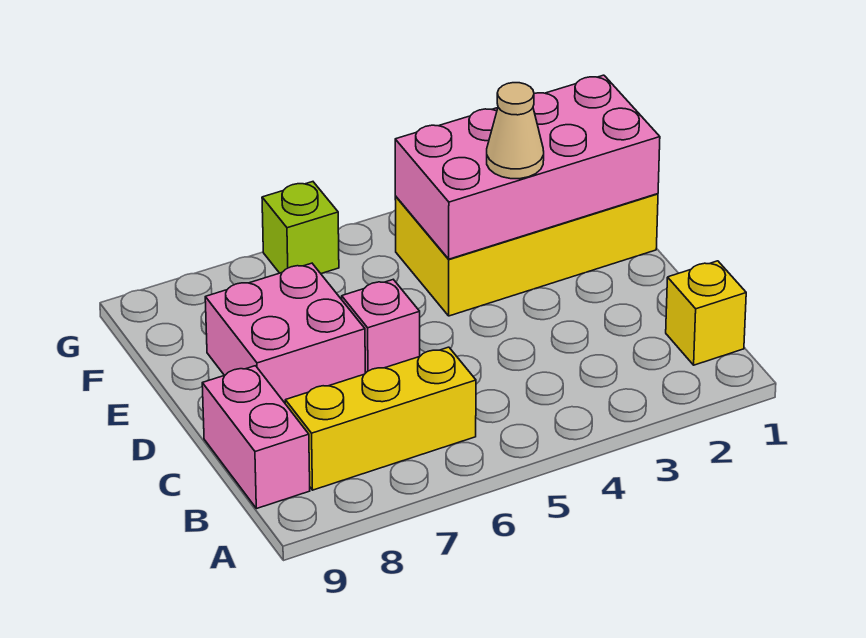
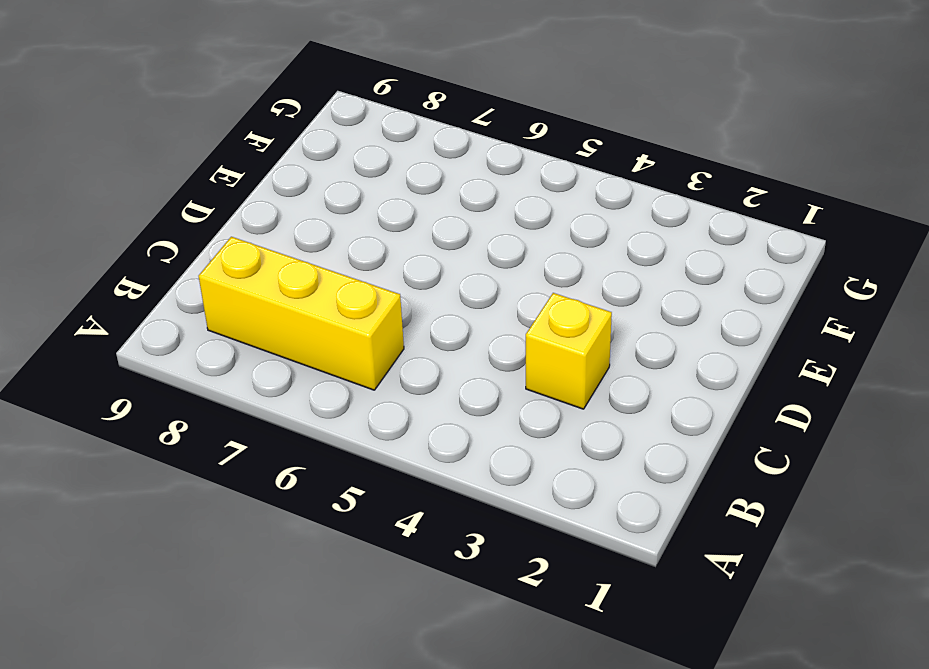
yellow brick C3 level 1 -> yellow brick B1 level 1
none -> pink brick B9:C9 level 1
none -> pink brick D6 level 1

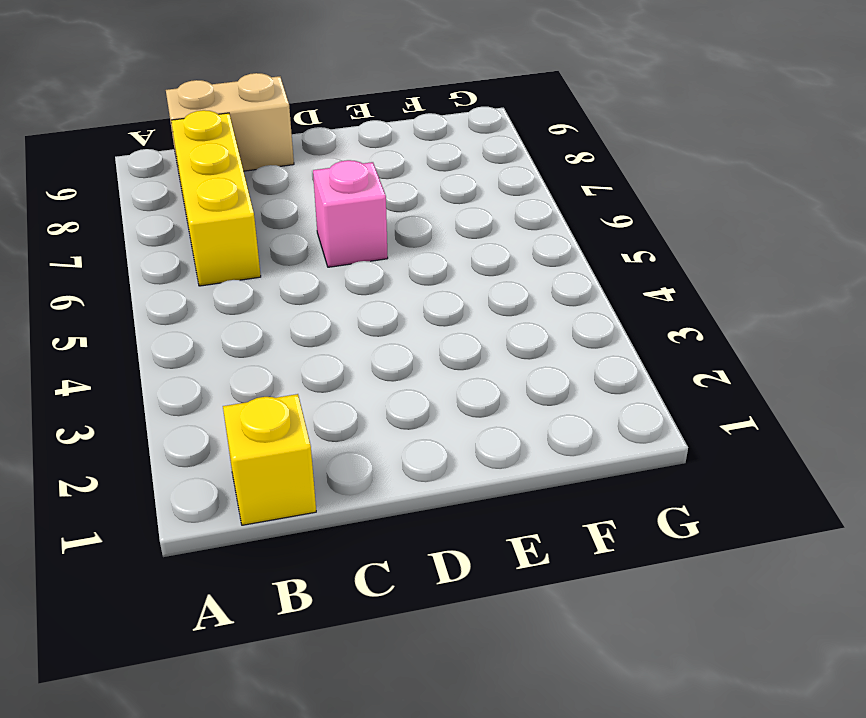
tan brick B9:C9 level 1 -> pink brick B9:C9 level 1
none -> pink brick D7:E8 level 1
none -> yellow brick E1:F4 level 1

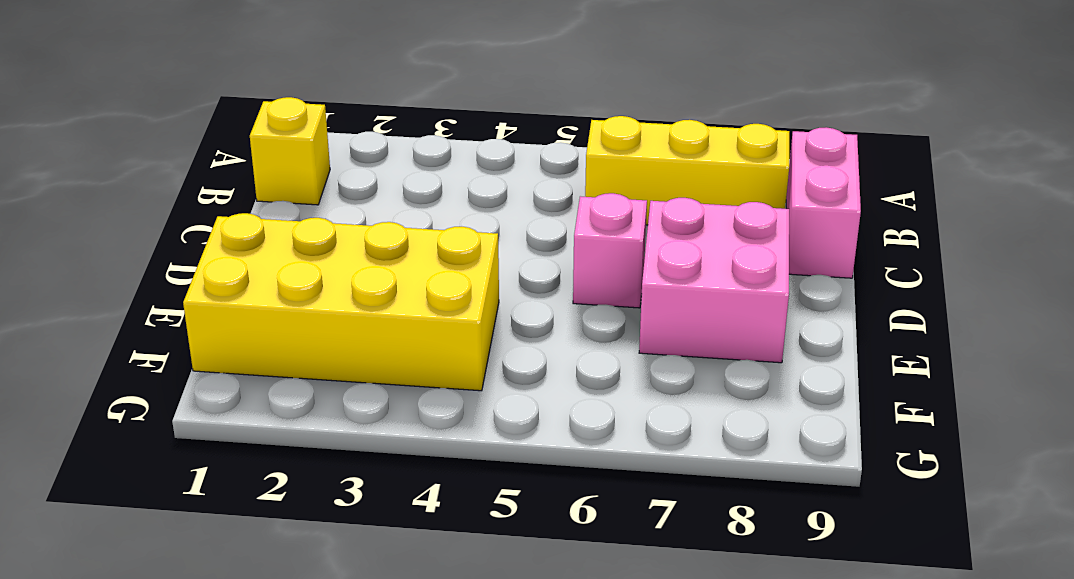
none -> lime brick G6 level 1
none -> pink brick E1:F4 level 2

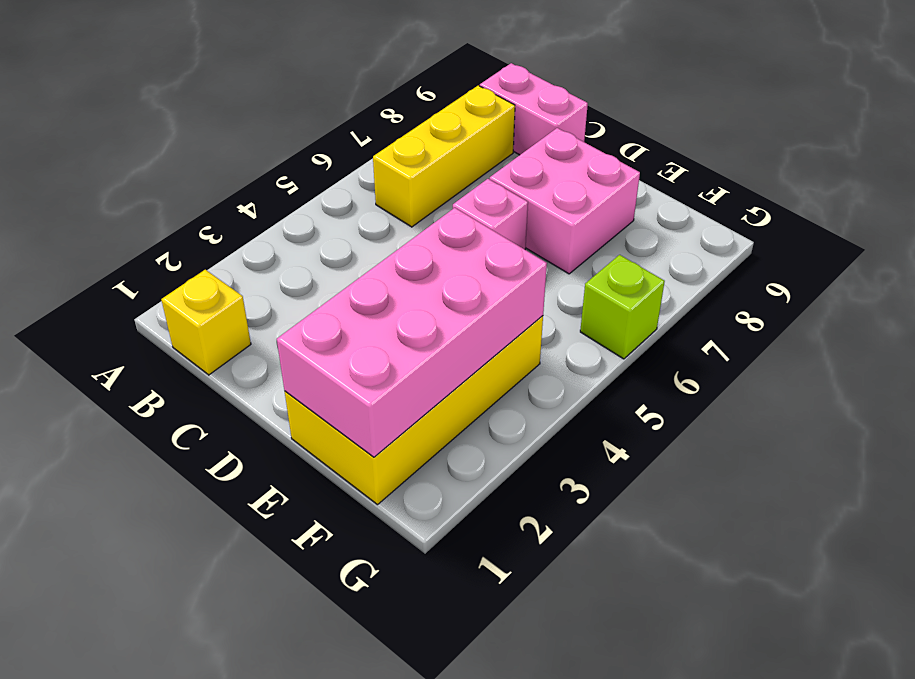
none -> tan cone E3 level 3

